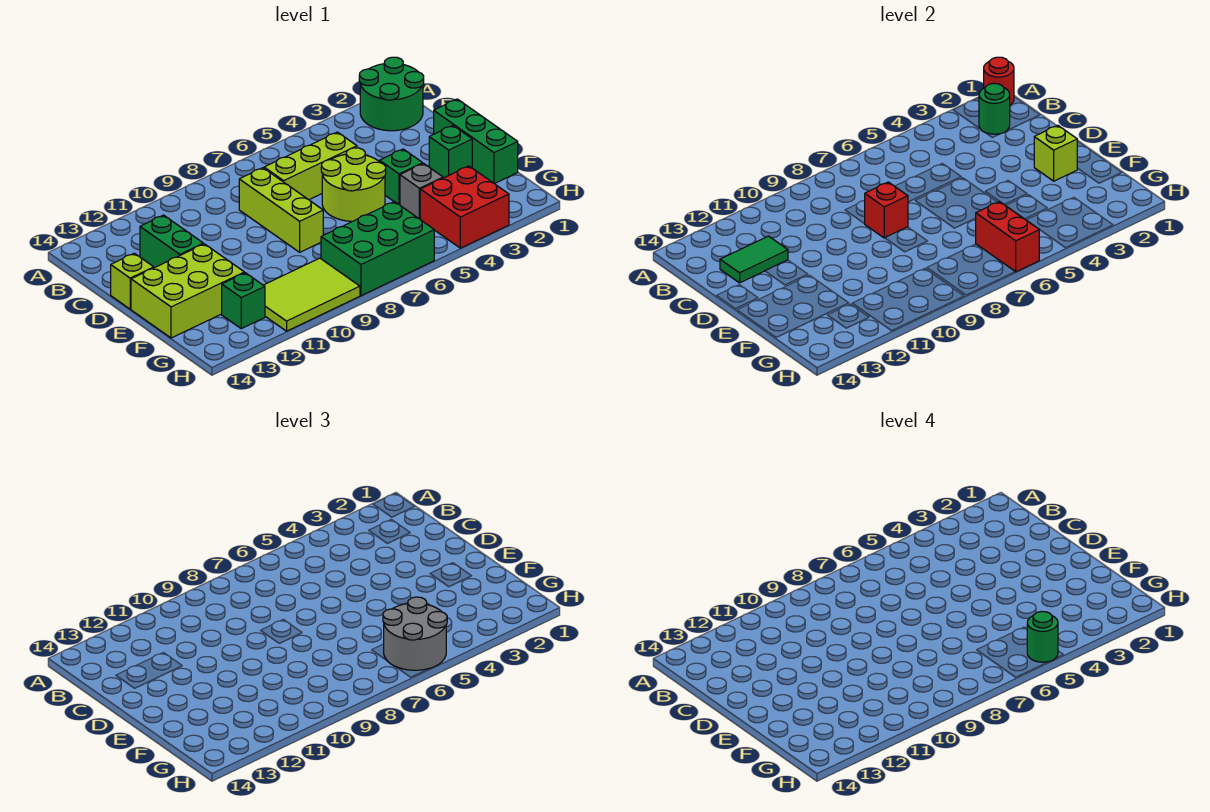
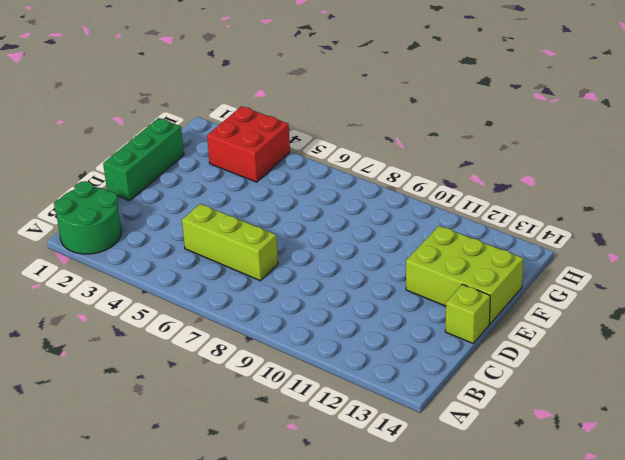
none -> lime brick C8:E8 level 1
none -> green brick C12:D12 level 1
none -> lime round brick D5:E6 level 1

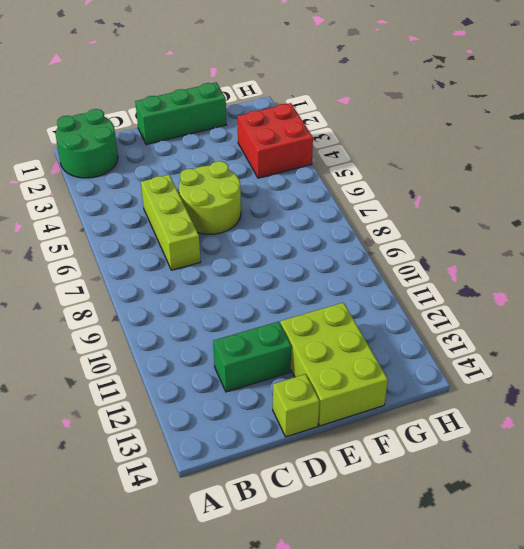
none -> lime brick C8:E8 level 1
none -> green brick E2 level 1
none -> green brick E4 level 1

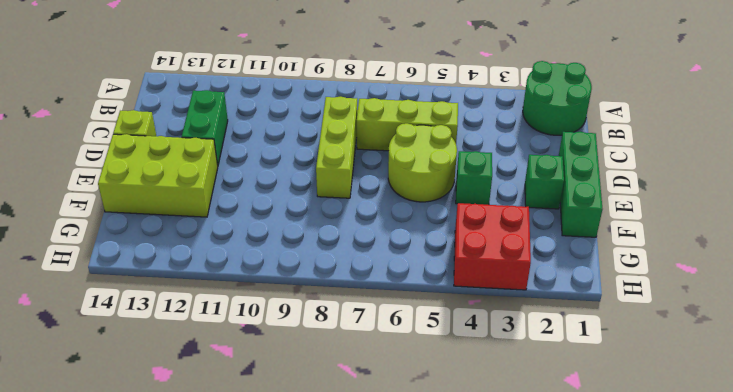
none -> grey brick F4 level 1
none -> green brick G6:H8 level 1
none -> lime tile G9:H11 level 1

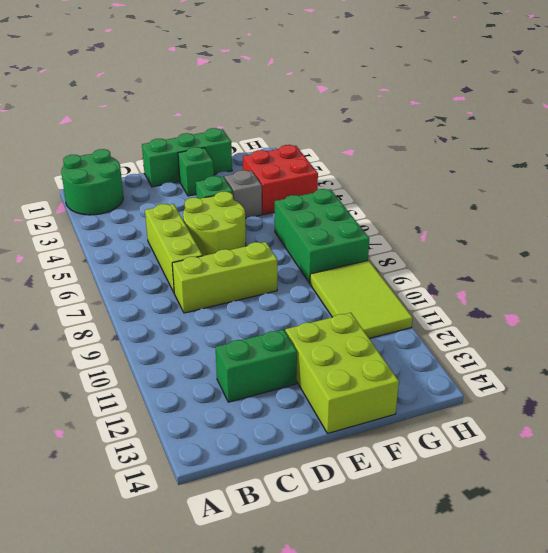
none -> lime brick D14 level 1
none -> green brick G12 level 1
none -> red round brick A1 level 2

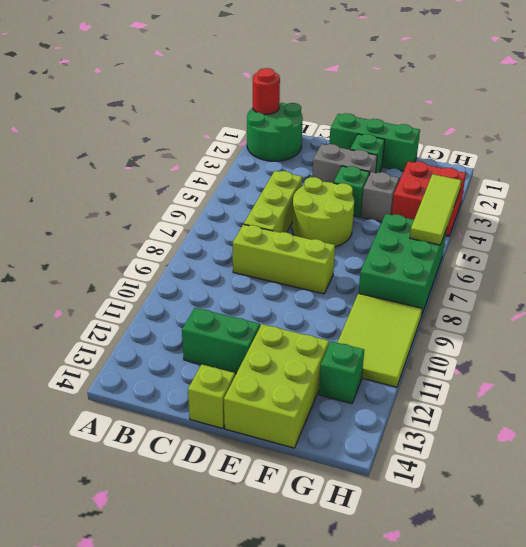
grey brick D3:E3 level 1 -> none
lime tile H4:H6 level 2 -> red brick G6:H6 level 2
none -> green round brick B2 level 2
none -> green tile C12:C13 level 2
none -> red brick D8 level 2

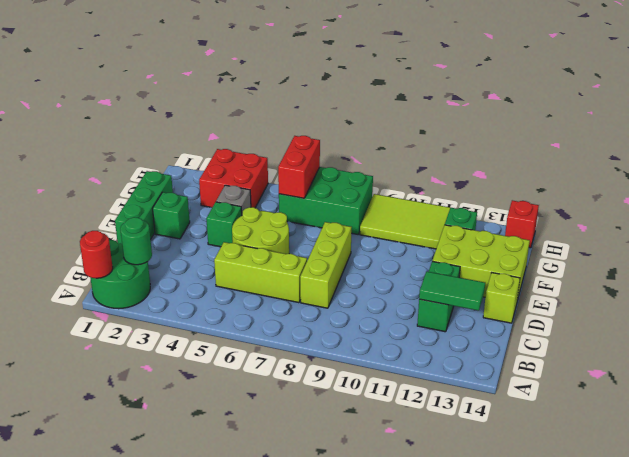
red brick H14 level 1 -> red brick D8 level 2
none -> lime brick E2 level 2
none -> grey round brick G5:H6 level 3
none -> green round brick H5 level 4

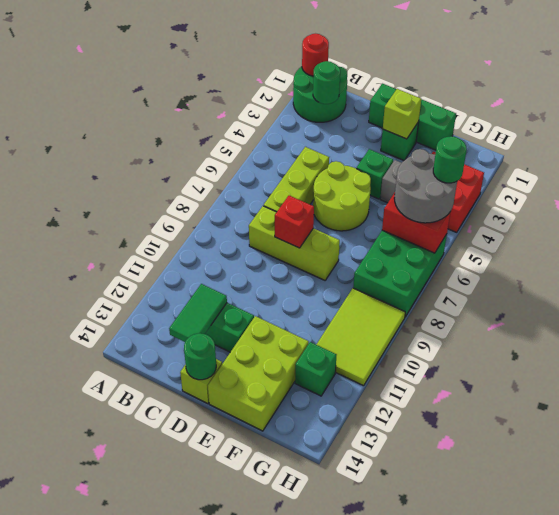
green round brick D14 level 2 -> none

